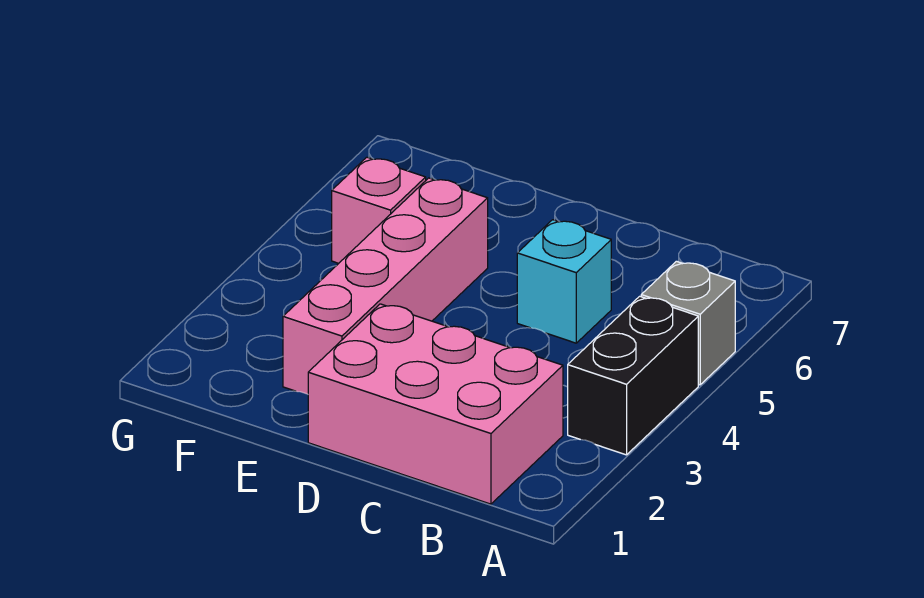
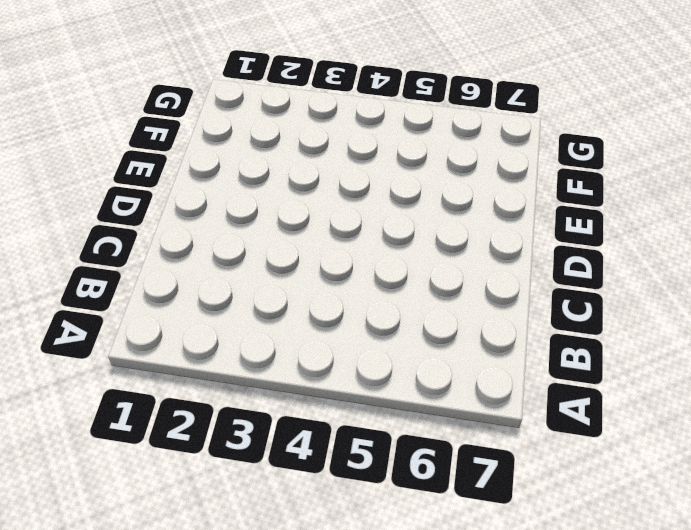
none -> black brick A3:A4 level 1
none -> grey brick A5 level 1

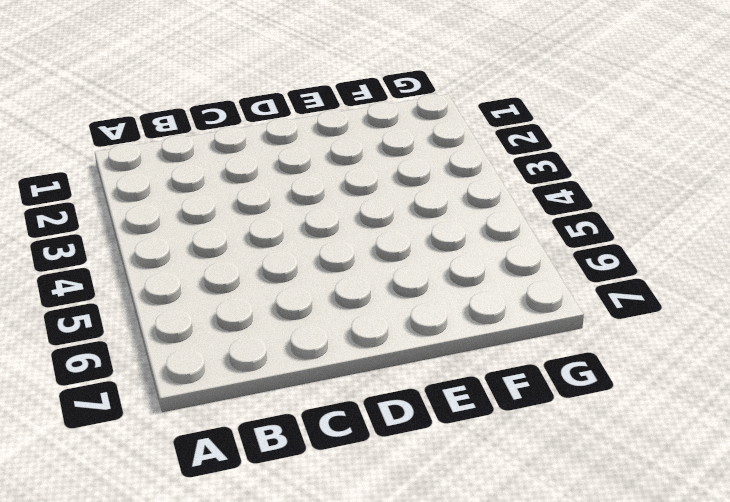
none -> black brick A3:A4 level 1
none -> grey brick A5 level 1

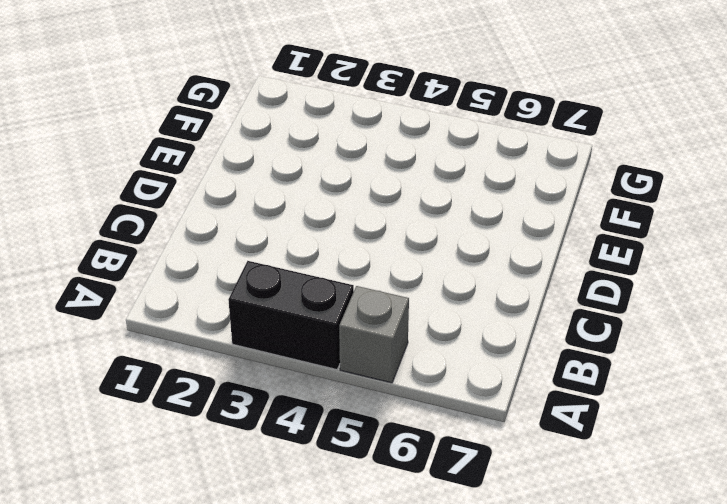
none -> pink brick B1:D2 level 1
none -> cyan brick C5 level 1

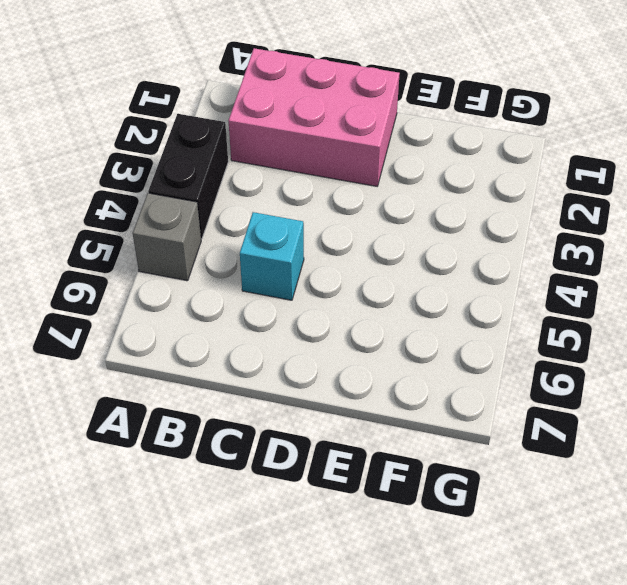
none -> pink brick E2:E5 level 1
none -> pink brick F5 level 1

